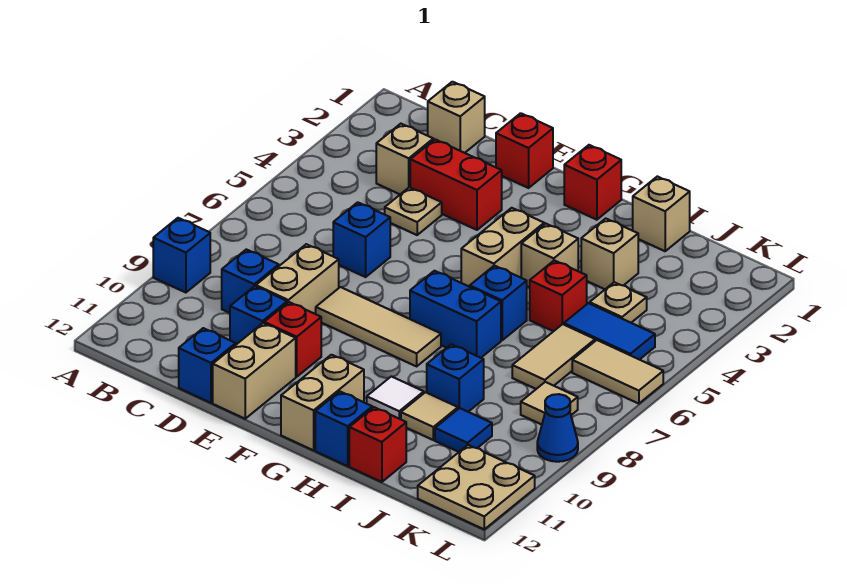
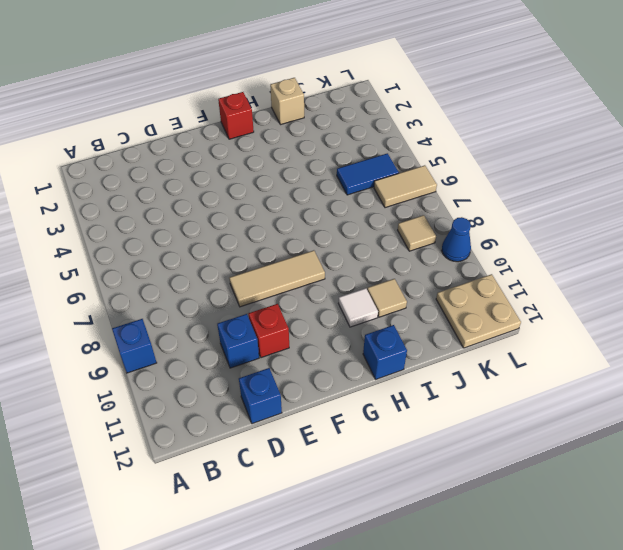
none -> tan brick C1 level 1
none -> tan brick C3 level 1
none -> blue brick C9 level 1
none -> red brick D3:E3 level 1

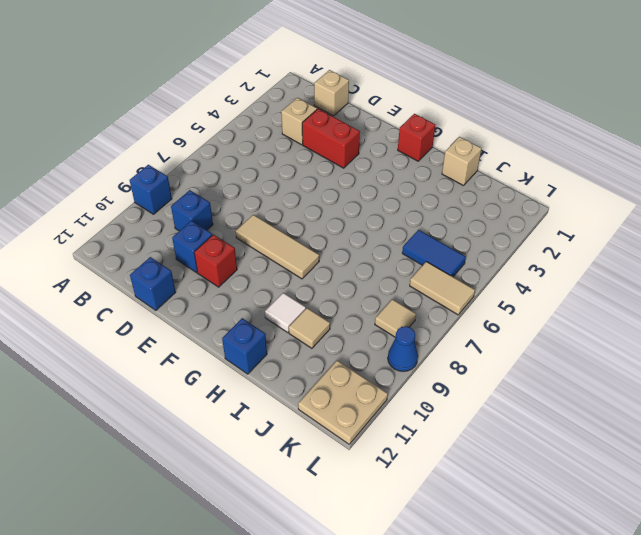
none -> tan plate D4 level 1
none -> blue brick D6 level 1
none -> tan brick D8:D9 level 1
none -> red brick E1 level 1

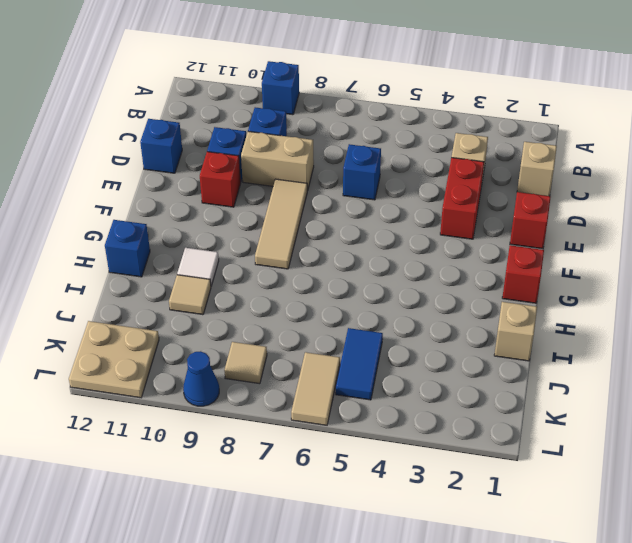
none -> tan plate D4 level 1
none -> tan brick E11:E12 level 1
none -> tan brick G4:G5 level 1
none -> blue brick G7:H7 level 1

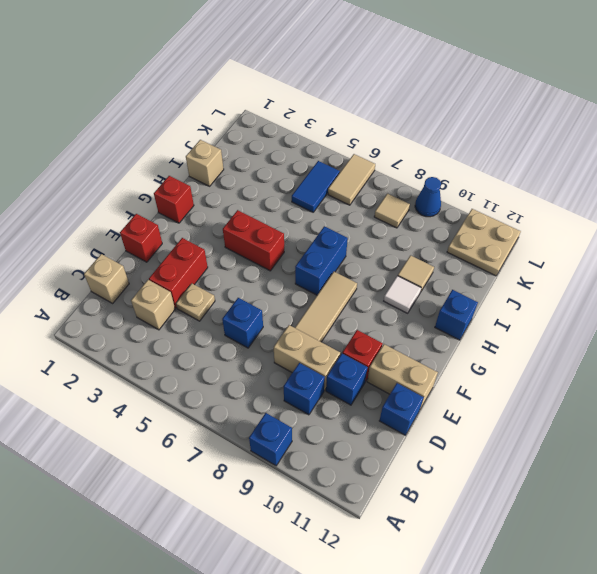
red brick G4:G5 level 1 -> tan brick G4:G5 level 1
none -> tan brick G11:G12 level 1
none -> tan brick H4 level 1
none -> blue brick H6 level 1
none -> tan brick I3 level 1

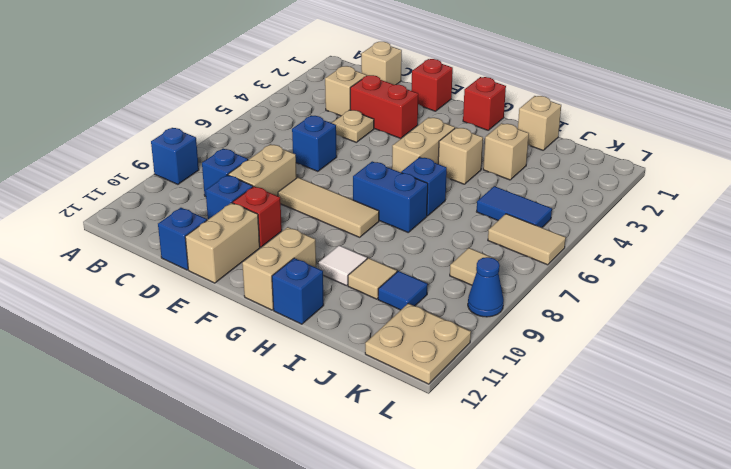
none -> red brick I5 level 1
none -> blue brick I9 level 1
none -> red brick I12 level 1
none -> tan plate J4 level 1

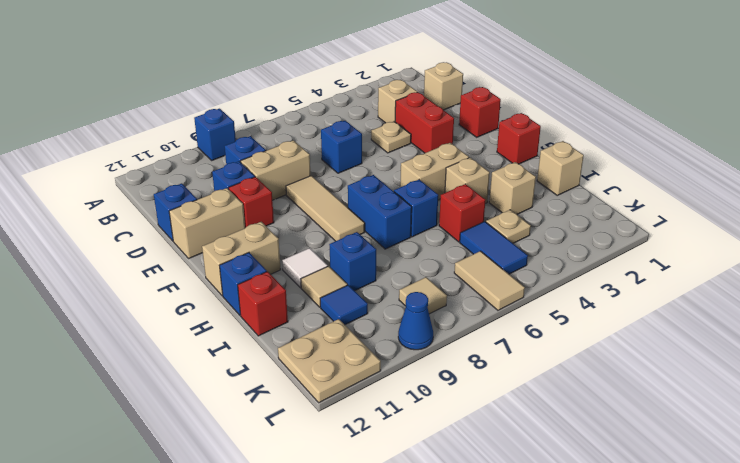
none -> tan tile J6:J7 level 1

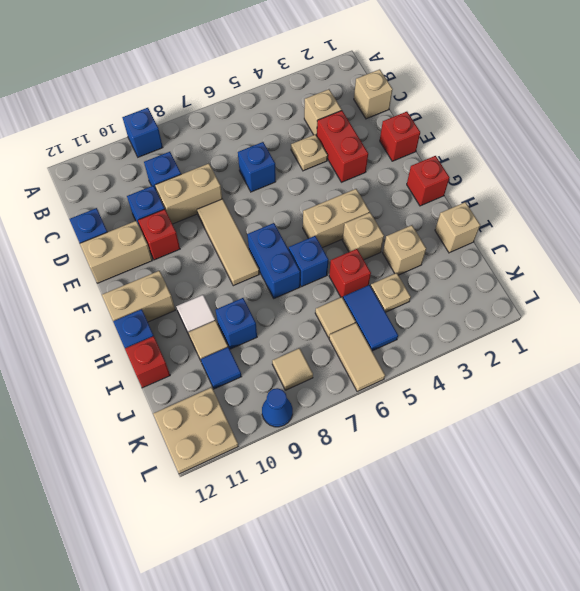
tan tile J6 level 1 -> tan tile J6:J7 level 1

